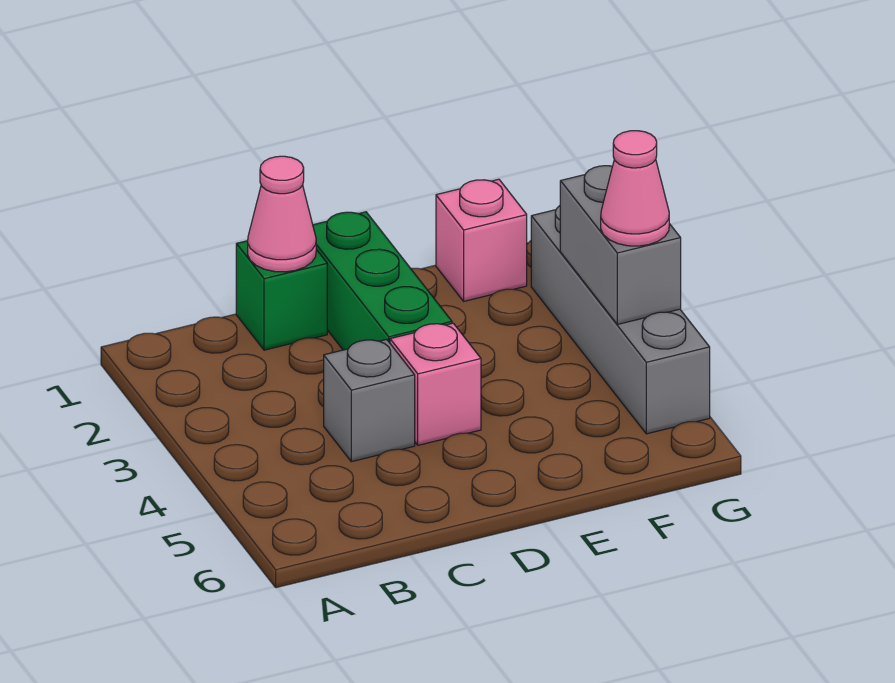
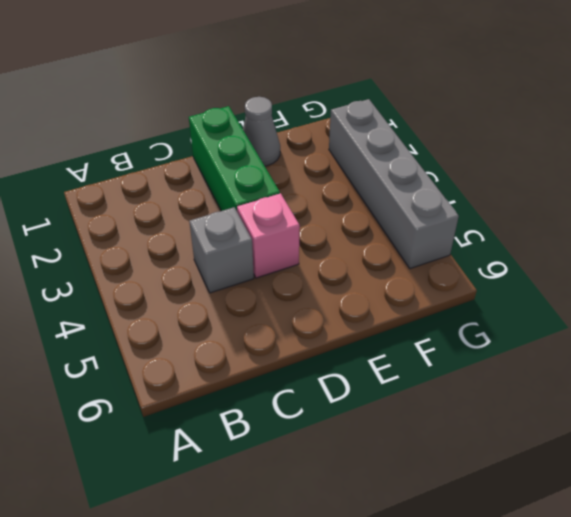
grey cone E1 level 1 -> none
none -> green brick C1 level 1
none -> pink brick F1 level 1

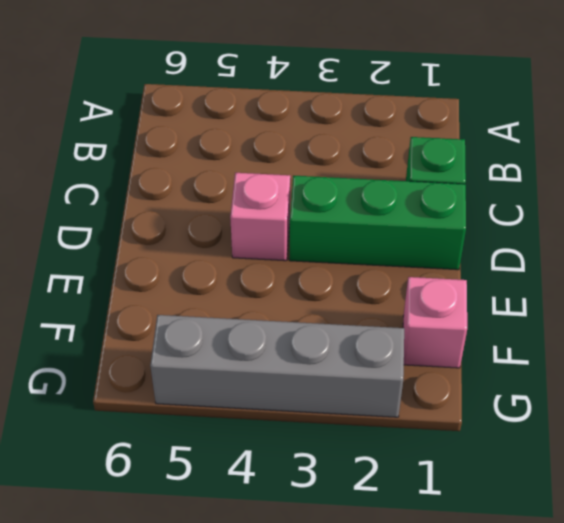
none -> grey brick C4 level 1
none -> pink cone C1 level 2

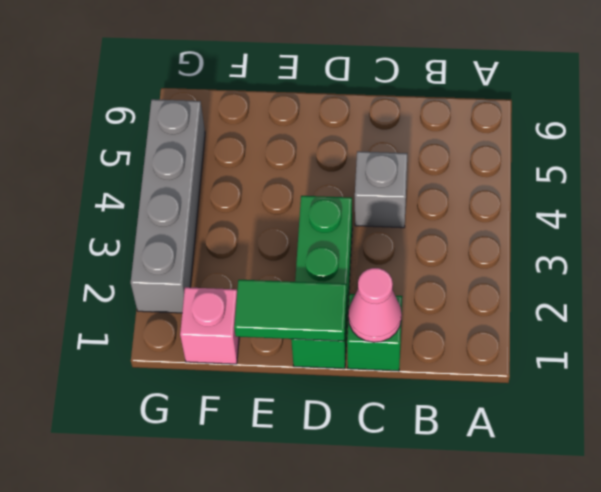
green tile D1:E1 level 2 -> none
none -> pink brick D4 level 1
none -> grey brick G3:G4 level 2

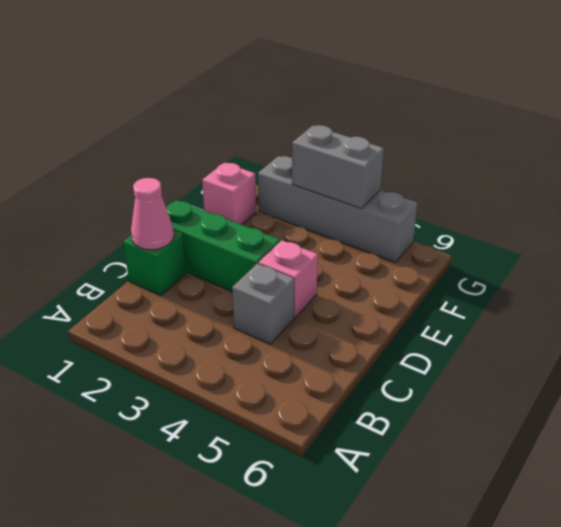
none -> pink cone G4 level 3

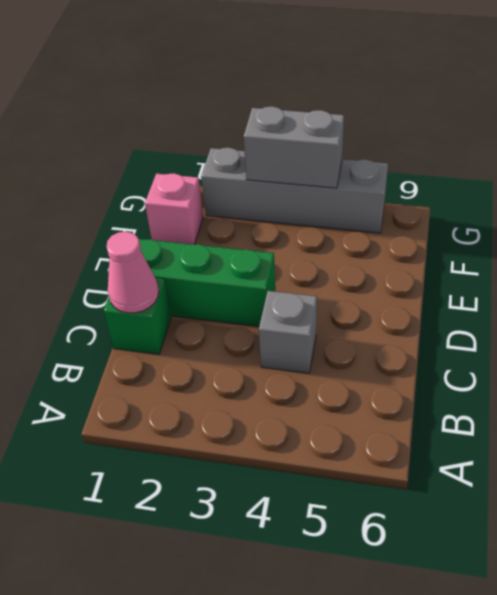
none -> pink brick D4 level 1
none -> pink cone G4 level 3

